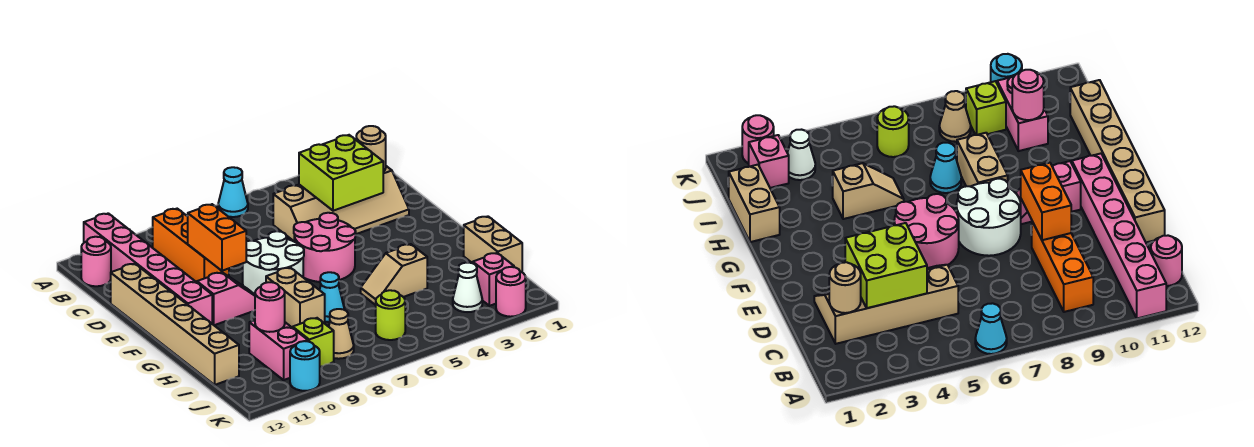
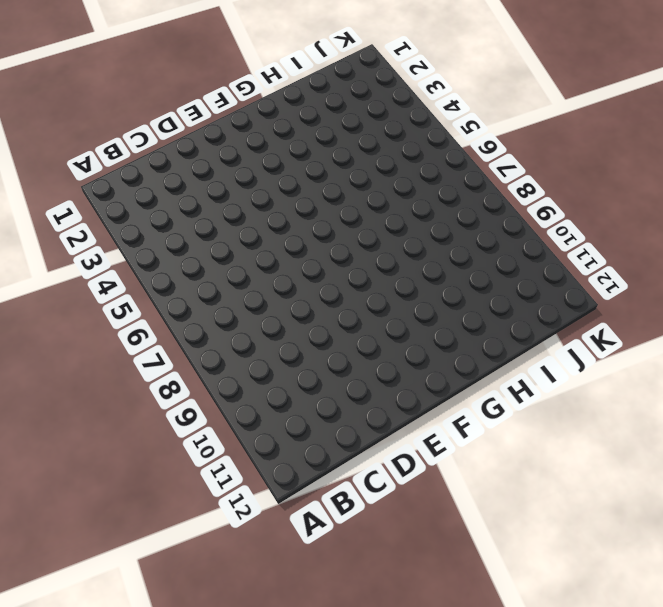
none -> cyan cone A6 level 1
none -> pink brick A11:F11 level 1
none -> orange brick B9:D9 level 1

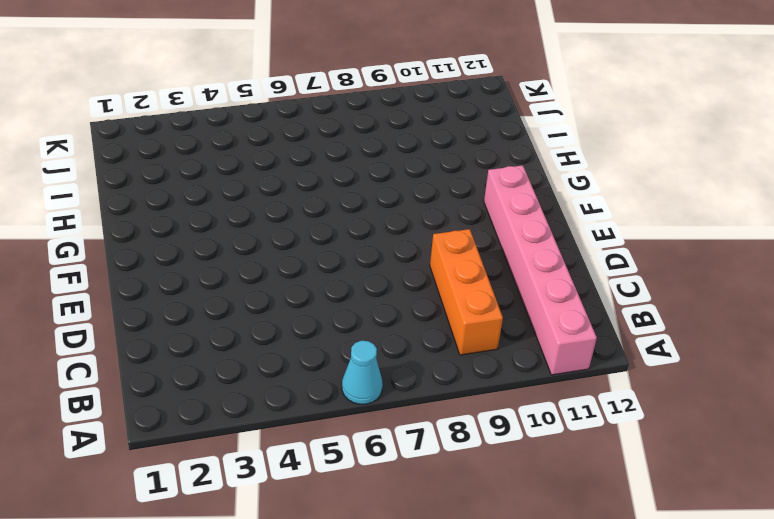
none -> pink round brick B12 level 1
none -> tan slope C2:D5 level 1 top C
none -> tan brick D12:I12 level 1

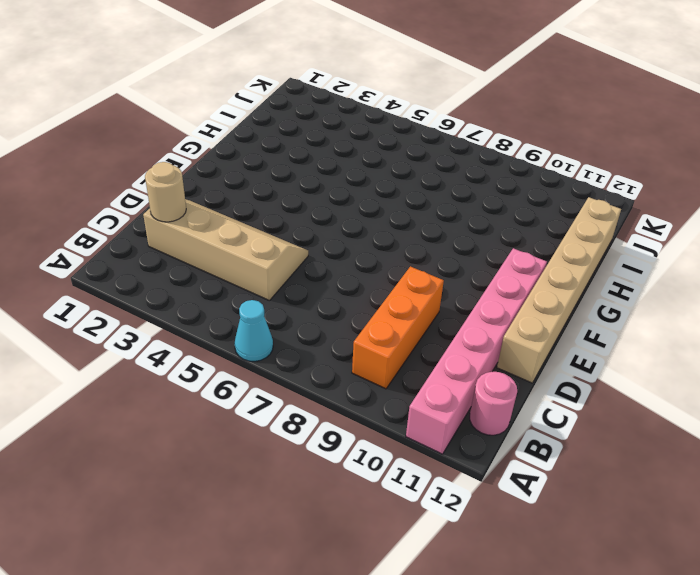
none -> pink round brick E5:F6 level 1
none -> white round brick E7:F8 level 1
none -> pink slope F9:F10 level 1 top 10

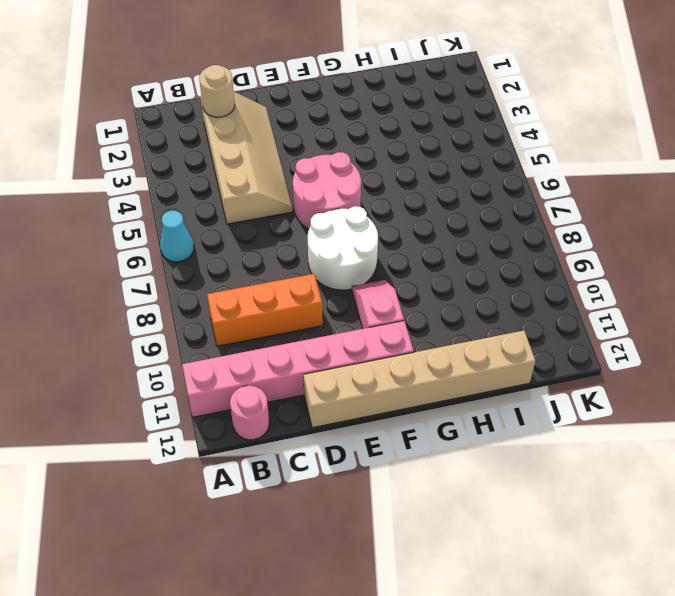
none -> tan brick G8:H8 level 1
none -> tan brick H1:I1 level 1
none -> tan slope H4:H5 level 1 top 4

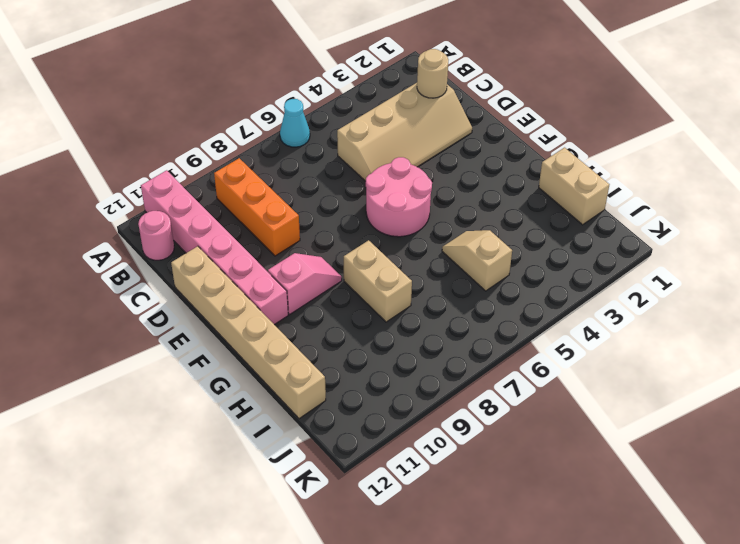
tan slope H5:I5 level 1 top I -> tan slope H4:H5 level 1 top 4
none -> white round brick E7:F8 level 1
none -> cyan cone H7 level 1
none -> pink brick I10:J10 level 1

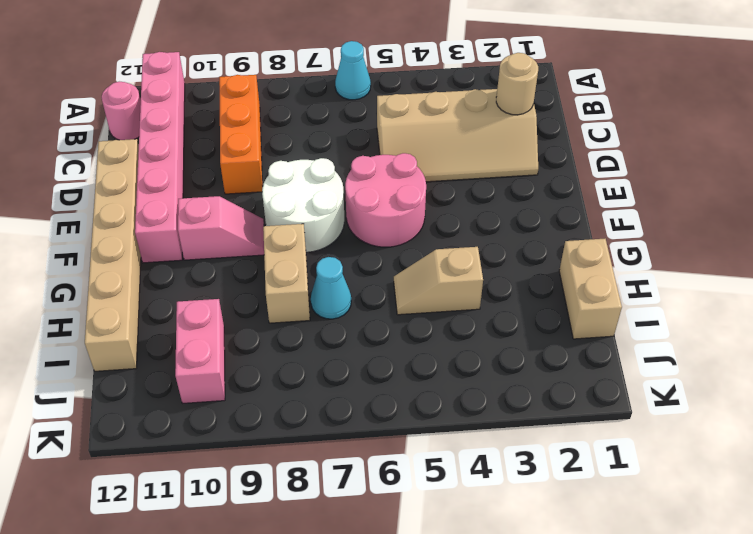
none -> pink brick J2 level 1
none -> white cone J3 level 1
none -> lime round brick J6 level 1

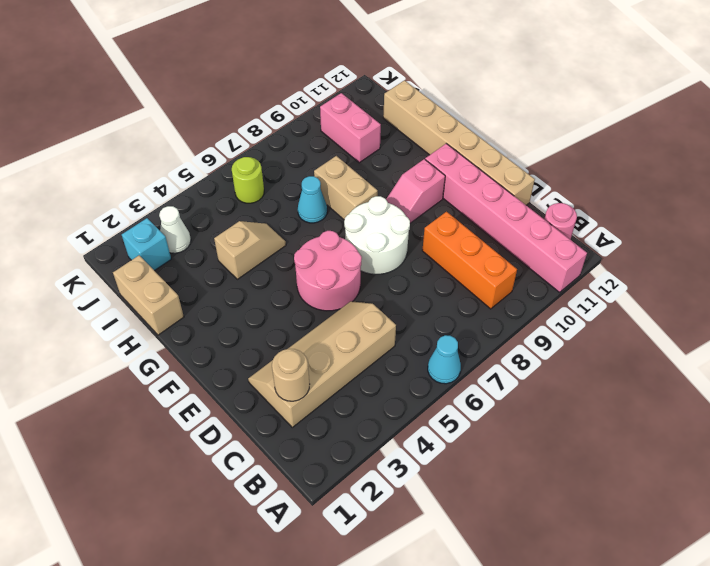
cyan brick J2 level 1 -> pink brick J2 level 1
none -> tan cone J8 level 1
none -> lime brick J9 level 1
none -> pink round brick K2 level 1

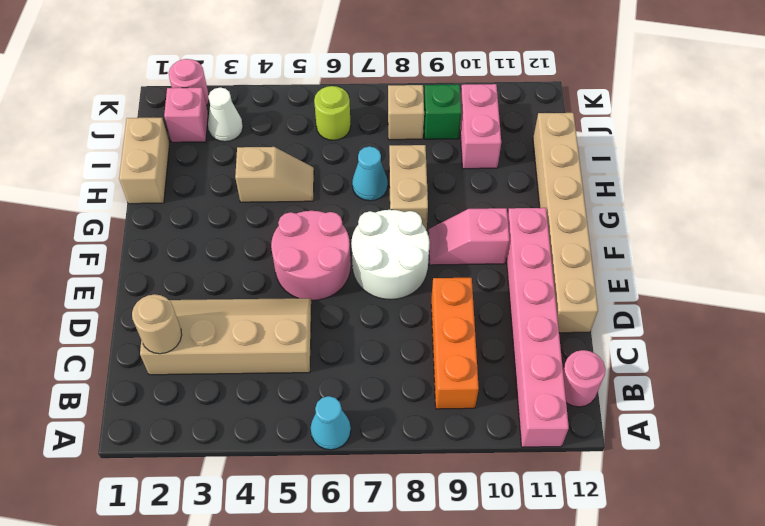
tan brick J8 level 1 -> tan cone J8 level 1
green brick J9 level 1 -> lime brick J9 level 1
none -> cyan round brick K10 level 1
none -> lime brick C3:D4 level 2
none -> orange brick D9:E9 level 2

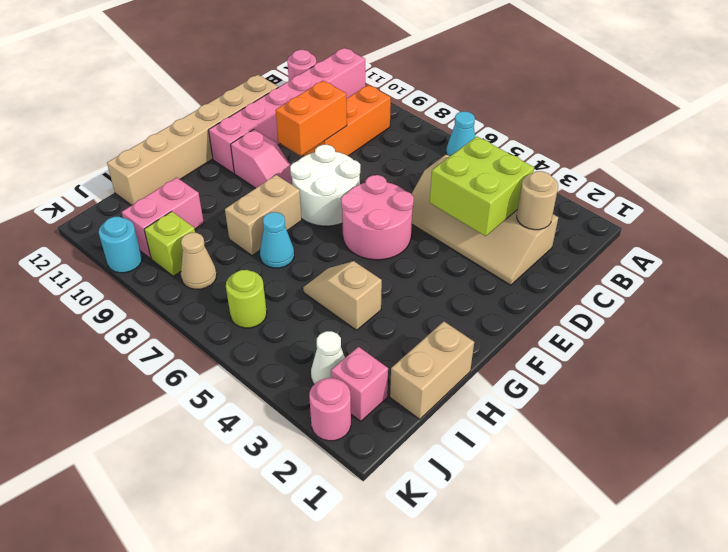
none -> pink round brick I10 level 2

